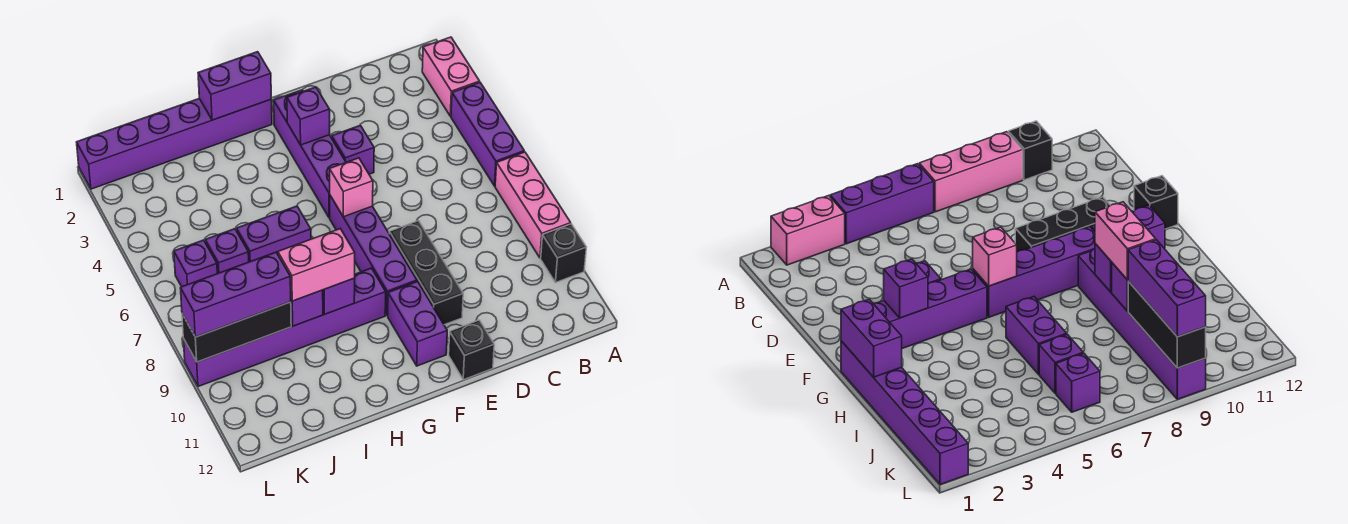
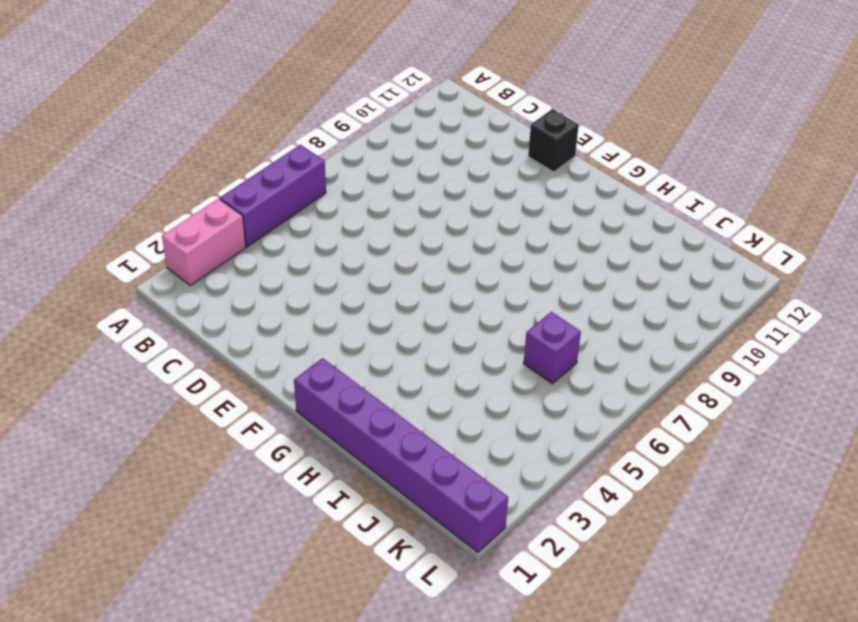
none -> pink brick A7:A9 level 1
none -> black brick A10 level 1
none -> purple brick E4 level 1

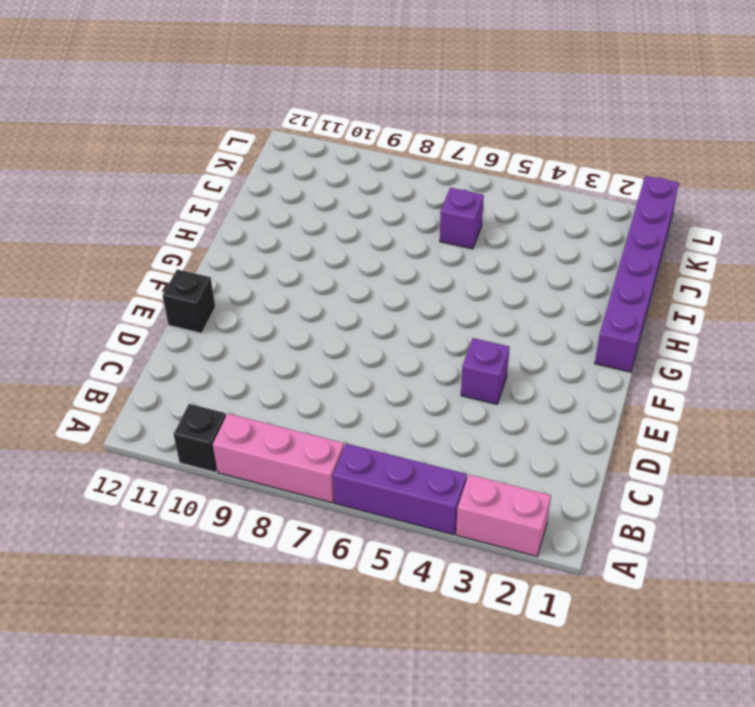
none -> black brick E8:E10 level 1
none -> purple brick F2:F5 level 1
none -> purple brick F6:F9 level 1

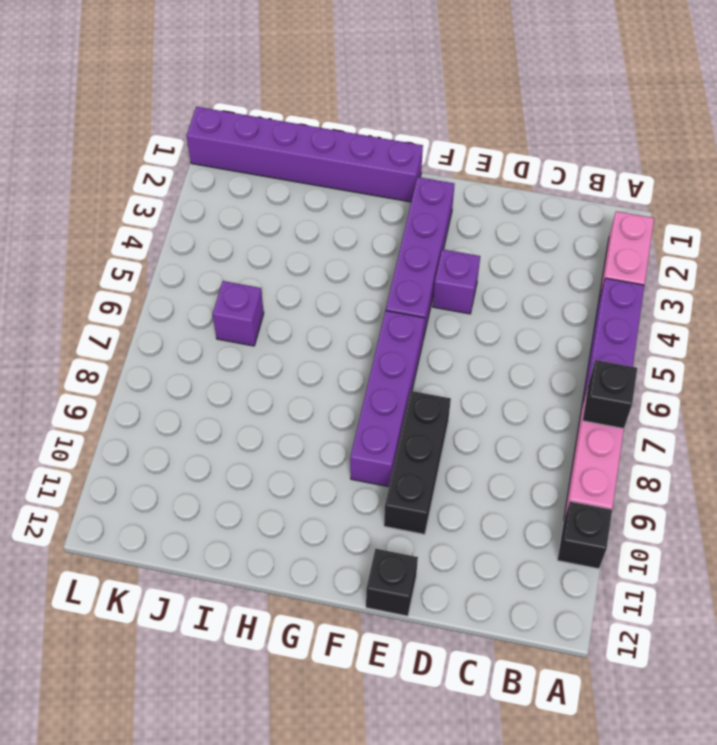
black brick A7 level 2 -> none
none -> purple brick F10:F11 level 1
none -> purple brick G9:L9 level 1
none -> purple brick H6:I6 level 1

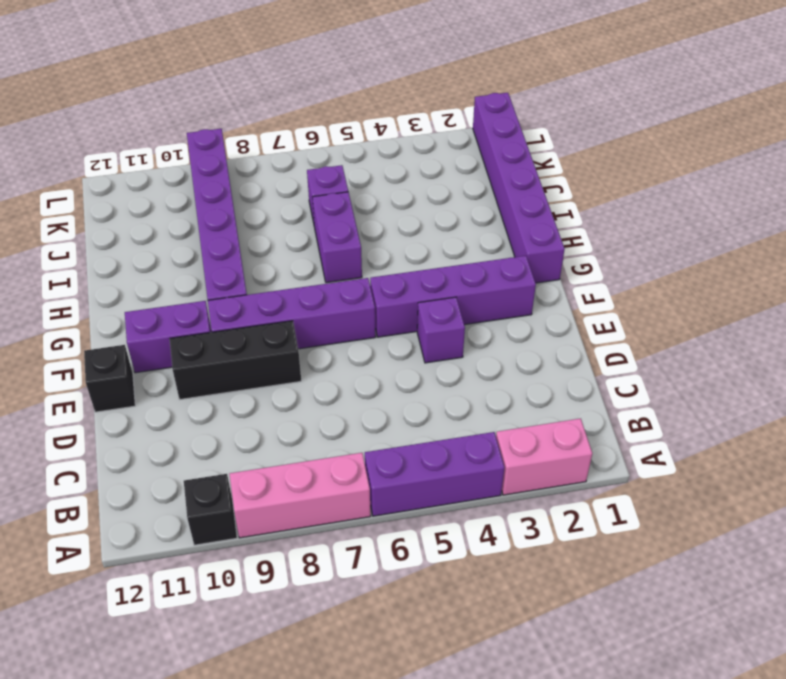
none -> purple brick K6 level 1
none -> purple brick F3 level 2
none -> pink brick F6 level 2

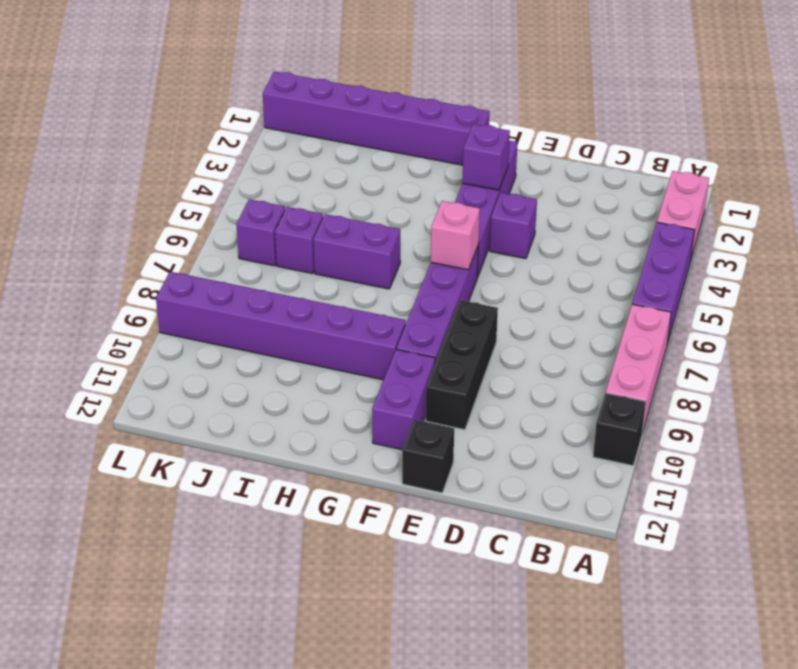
none -> purple brick G1:H1 level 2
none -> purple brick H9 level 2
none -> purple brick I9 level 2

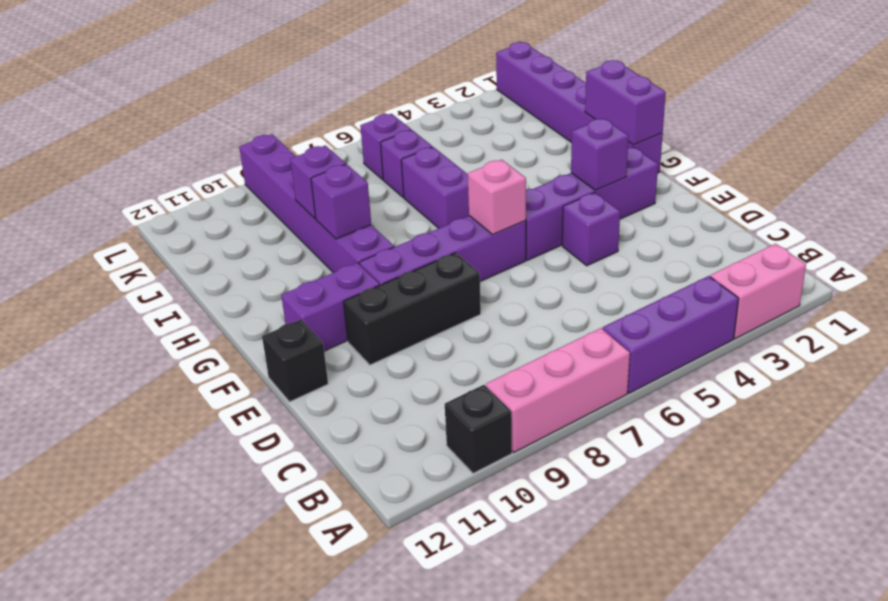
none -> black brick J9:L9 level 2
none -> pink brick H9:I9 level 3
none -> purple brick J9:L9 level 3

